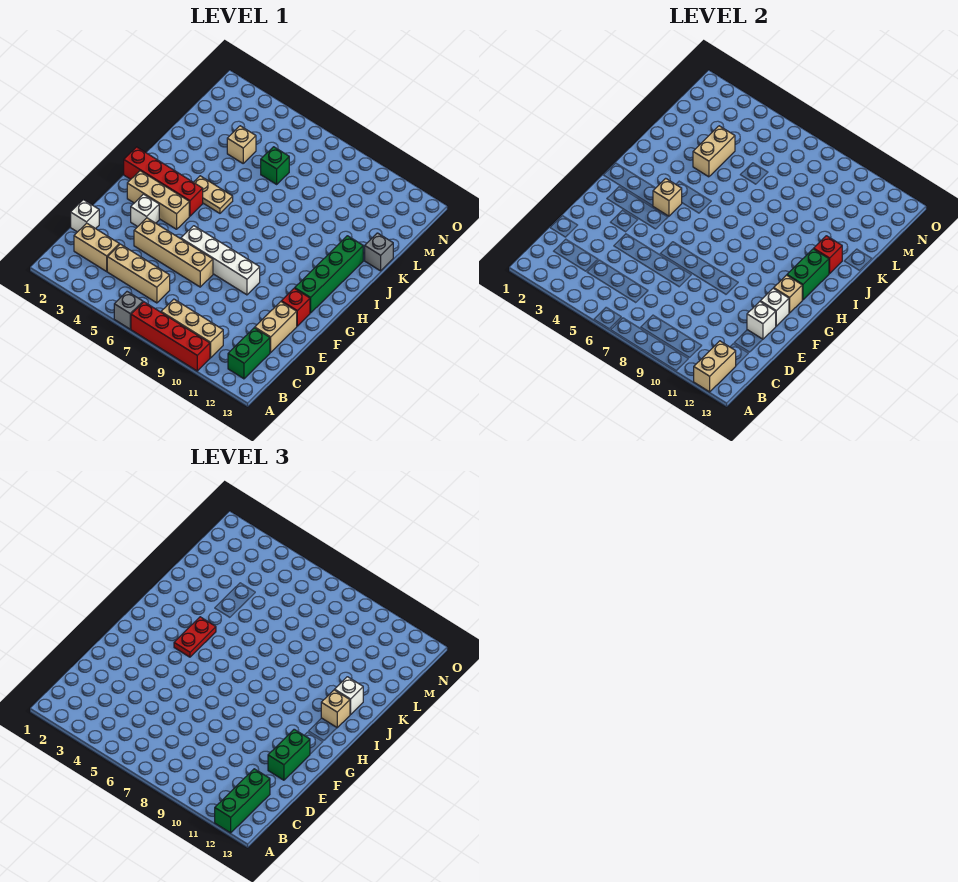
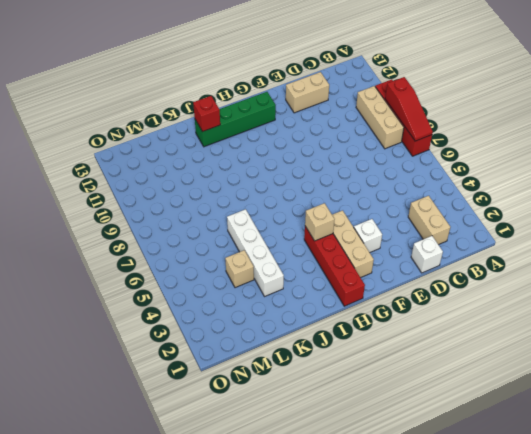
red slope A7:A9 level 2 top 9 -> none
white brick K3:K6 level 1 -> white brick F6:F9 level 1
none -> grey brick A6 level 1
none -> green brick B12:C12 level 1
none -> tan brick C4:C6 level 1
none -> tan brick E4:E7 level 1

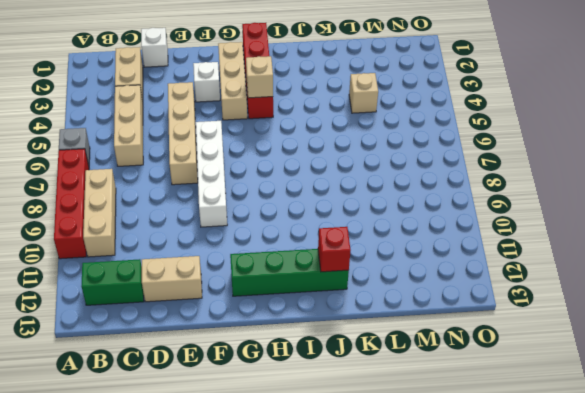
none -> red brick F12 level 1
none -> tan plate I4:I5 level 1
none -> grey brick K13 level 1
none -> green brick L6 level 1

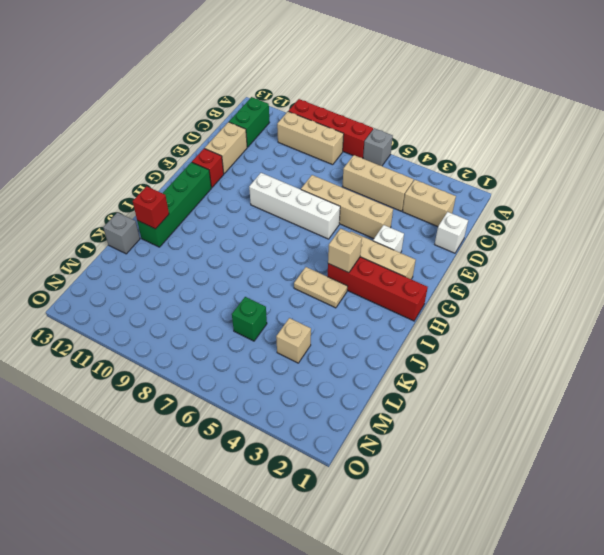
none -> tan brick A12:B12 level 2
none -> white brick E12 level 2
none -> white brick F12 level 2
none -> tan brick G12 level 2

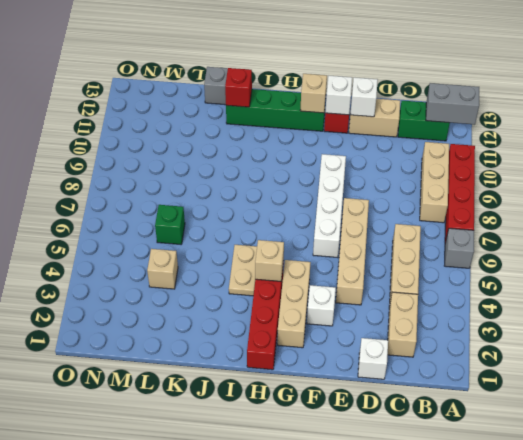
grey brick A12:B12 level 2 -> tan brick A12:B12 level 2
none -> green brick H12:I12 level 2
none -> tan brick K4:L4 level 2
none -> green brick A12:C12 level 3
none -> green brick E12:F12 level 3

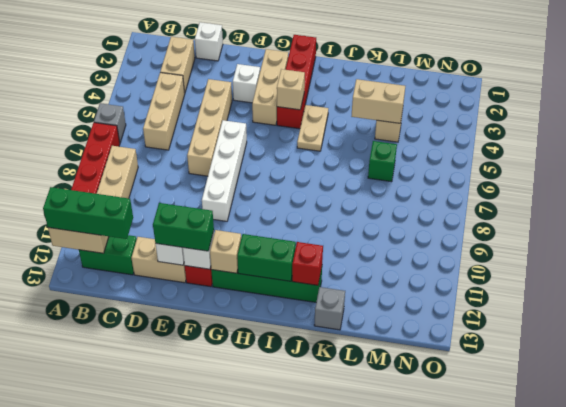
none -> red plate H4:I4 level 3
none -> tan brick I12 level 3
none -> white brick J12 level 3

